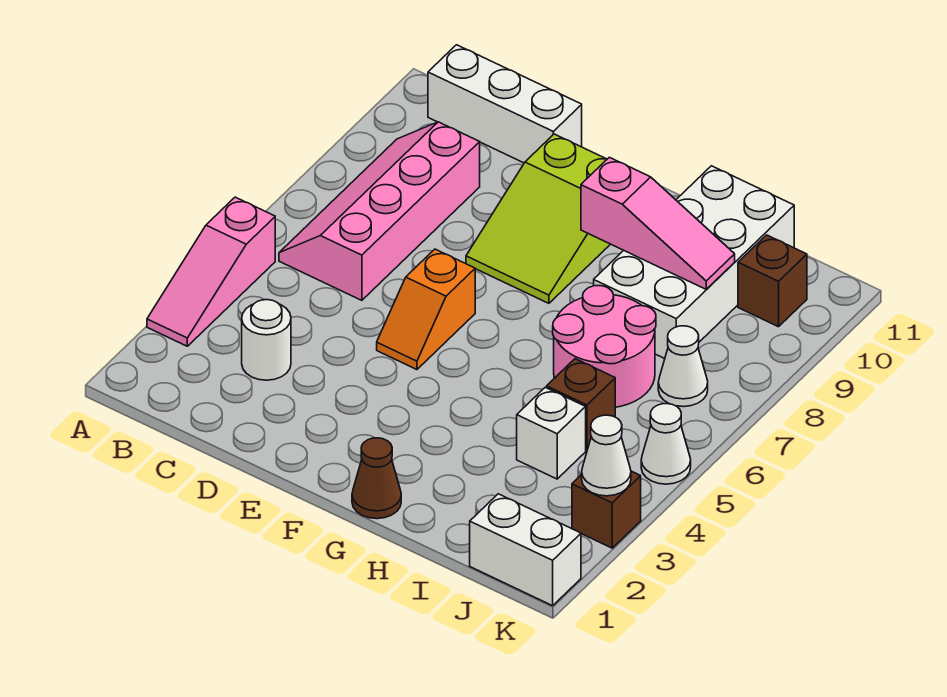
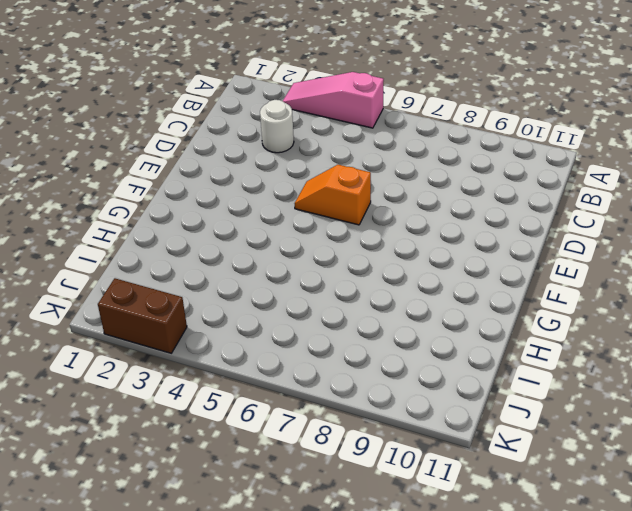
brown brick K2:K3 level 1 -> brown brick K3 level 1
none -> pink slope B6:C9 level 1 top C
none -> white brick B11:D11 level 1
none -> lime slope E8:F10 level 1 top 10

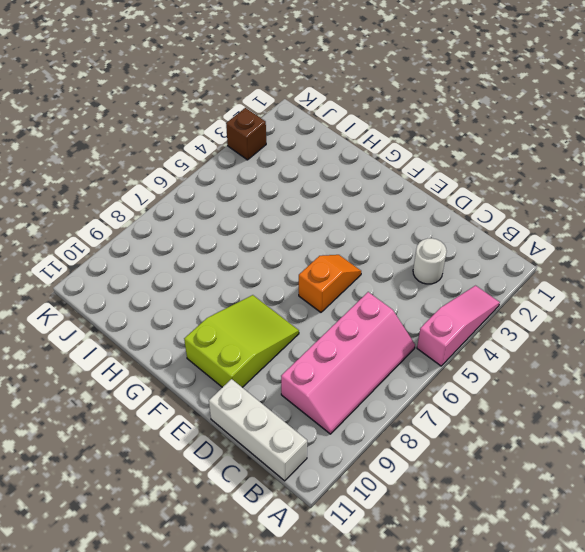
none -> brown cone G1 level 1
none -> pink round brick H6:I7 level 1
none -> white brick H8:I11 level 1

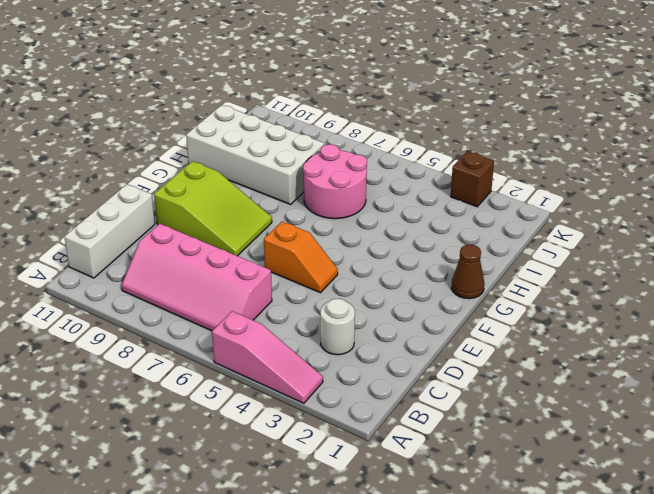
none -> white brick I4 level 1
none -> brown brick I5 level 1
none -> white brick J1:K1 level 1

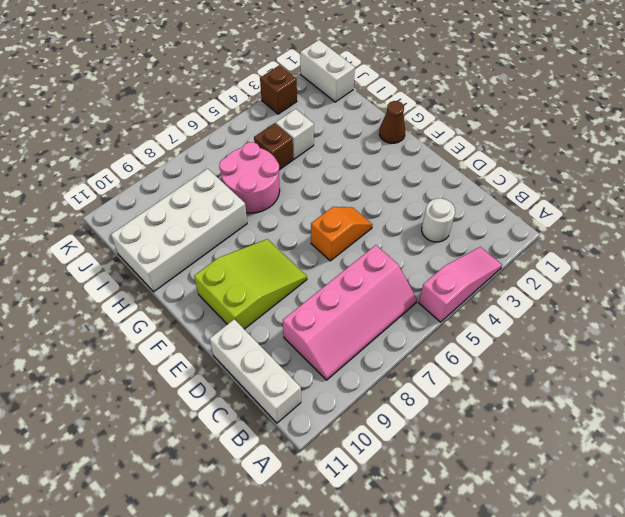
none -> white cone J7 level 1
none -> brown brick J10 level 1
none -> white cone K5 level 1

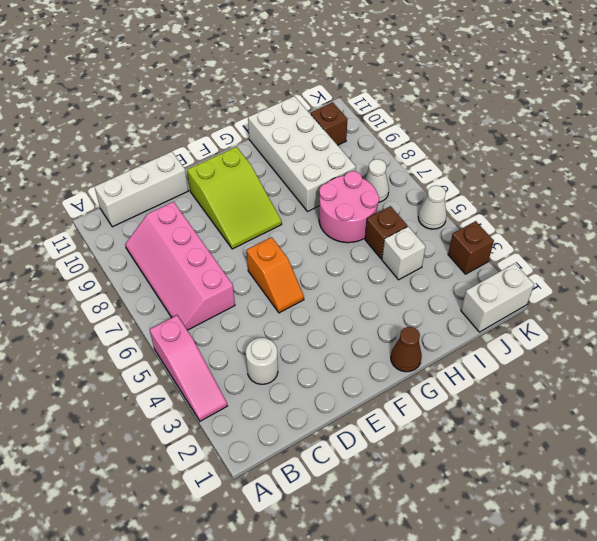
none -> pink slope G9:I9 level 2 top G
none -> white cone K3 level 2

